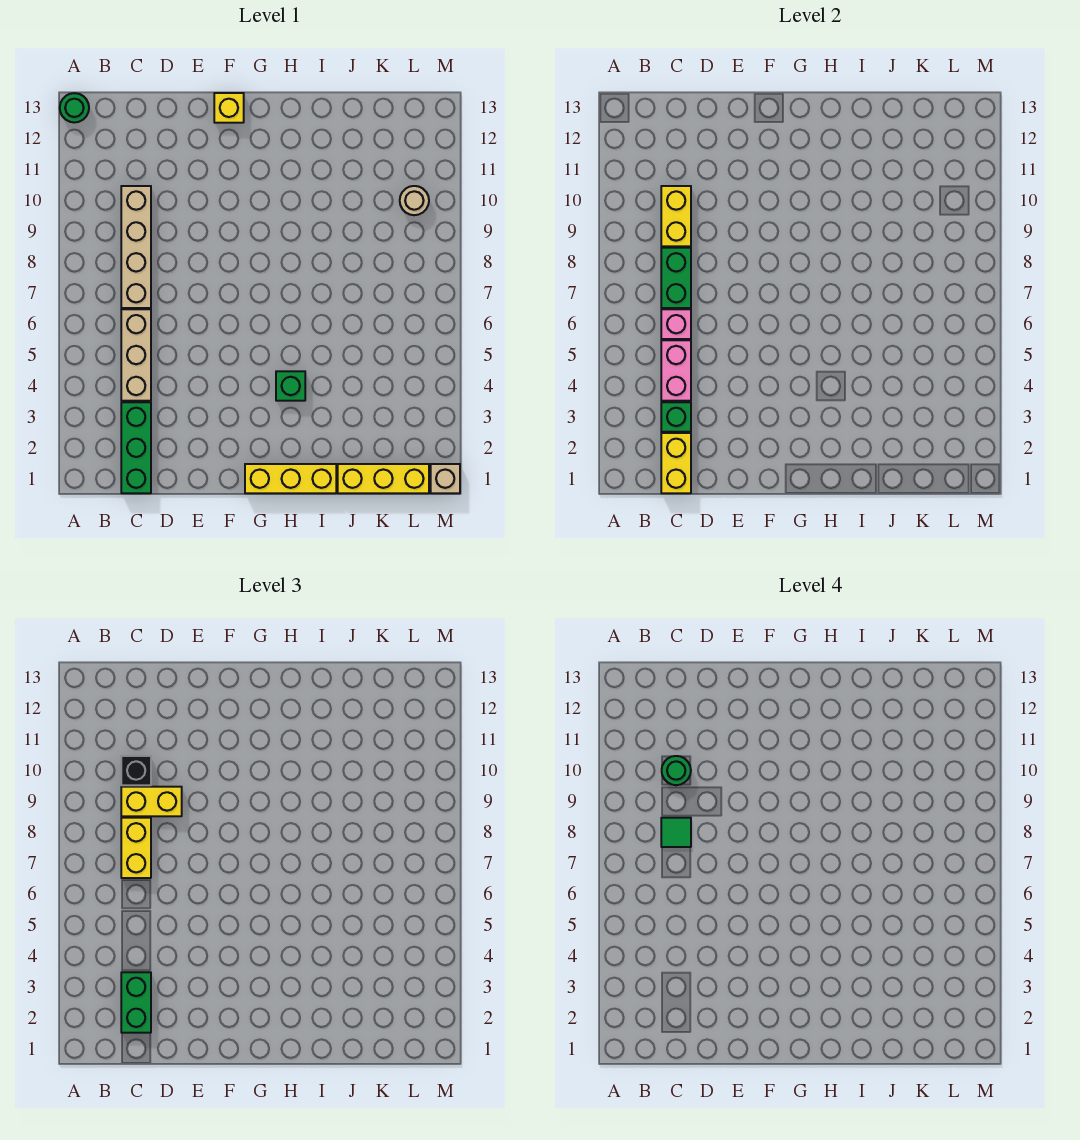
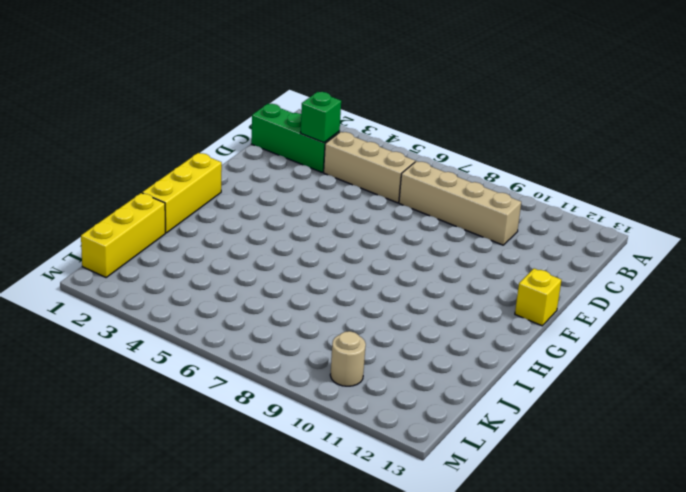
none -> green round brick A13 level 1
none -> green brick H4 level 1
none -> tan brick M1 level 1

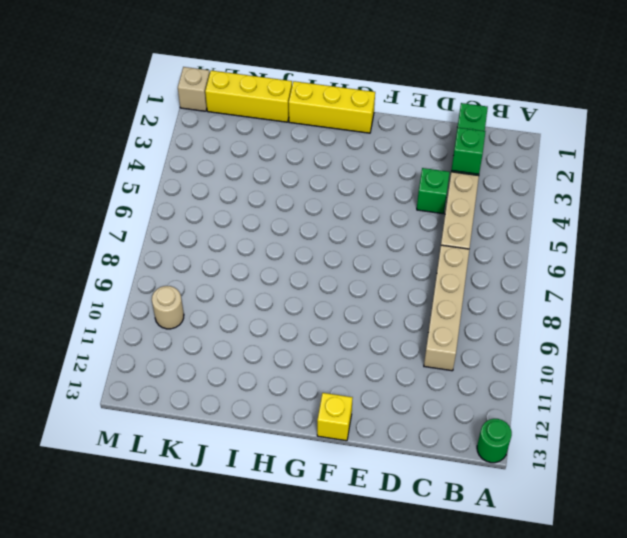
green brick D4 level 1 -> green brick H4 level 1
none -> yellow brick C1:C2 level 2
none -> pink brick C4:C5 level 2
none -> pink brick C6 level 2

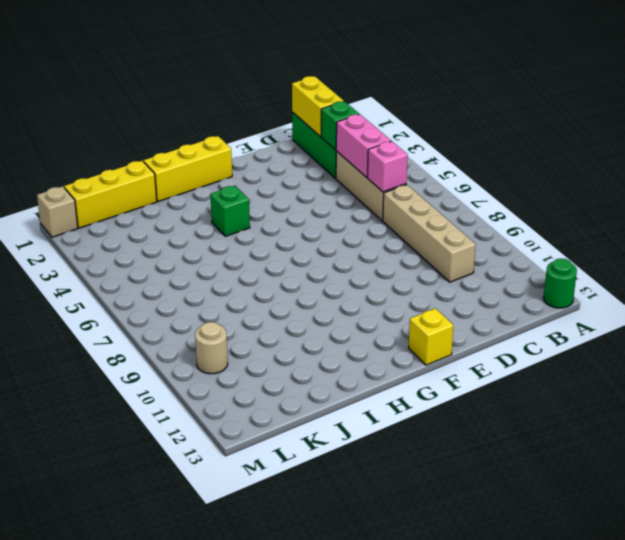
none -> green brick C7:C8 level 2
none -> yellow brick C9:C10 level 2
none -> green brick C2:C3 level 3

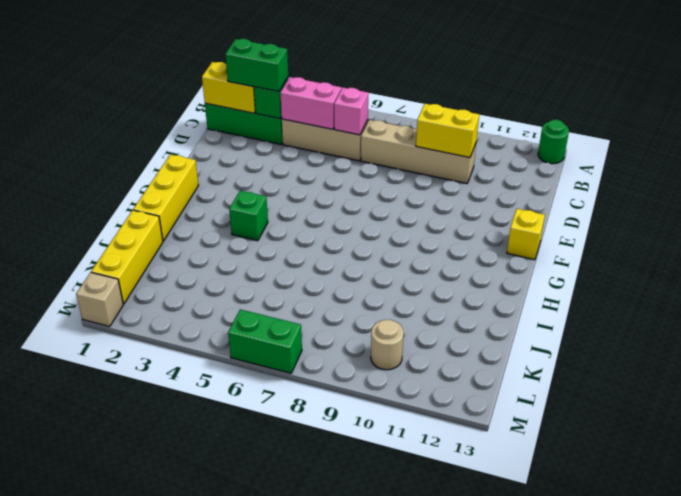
green brick M6:M7 level 1 -> green brick C7:C8 level 2
none -> yellow brick C7:C8 level 3
none -> yellow brick C9:D9 level 3
none -> black brick C10 level 3

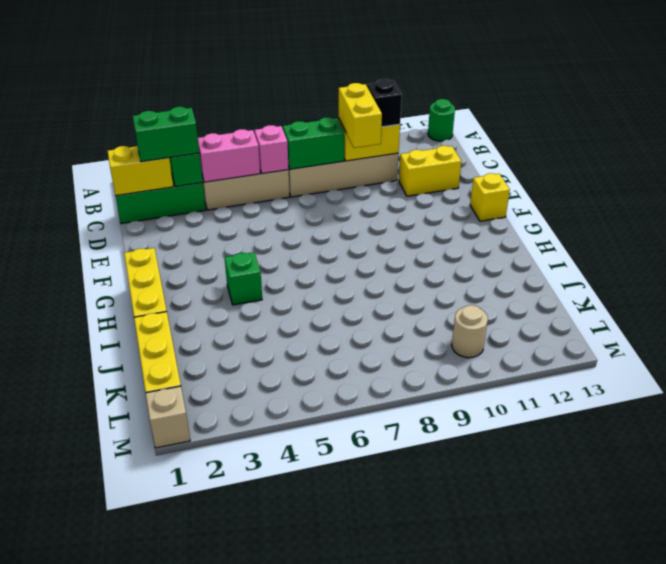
yellow brick D11:D12 level 1 -> yellow brick C7:C8 level 3
none -> green tile C8 level 4
none -> green round brick C10 level 4

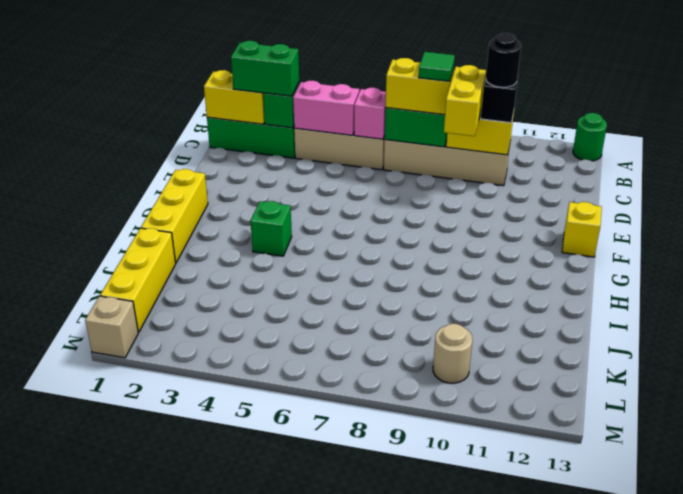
black round brick C10 level 4 -> green round brick C10 level 4

